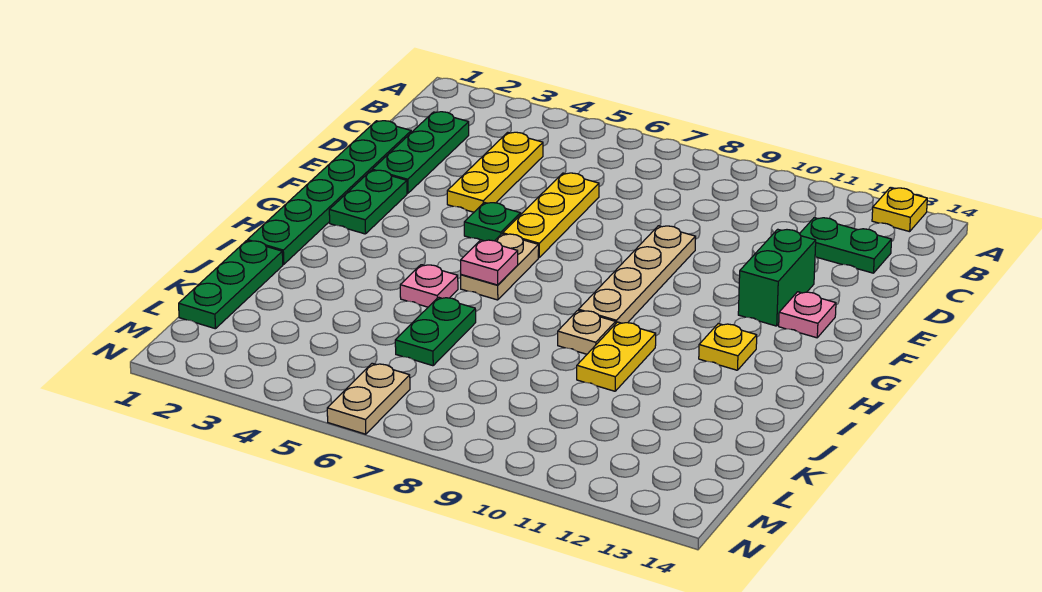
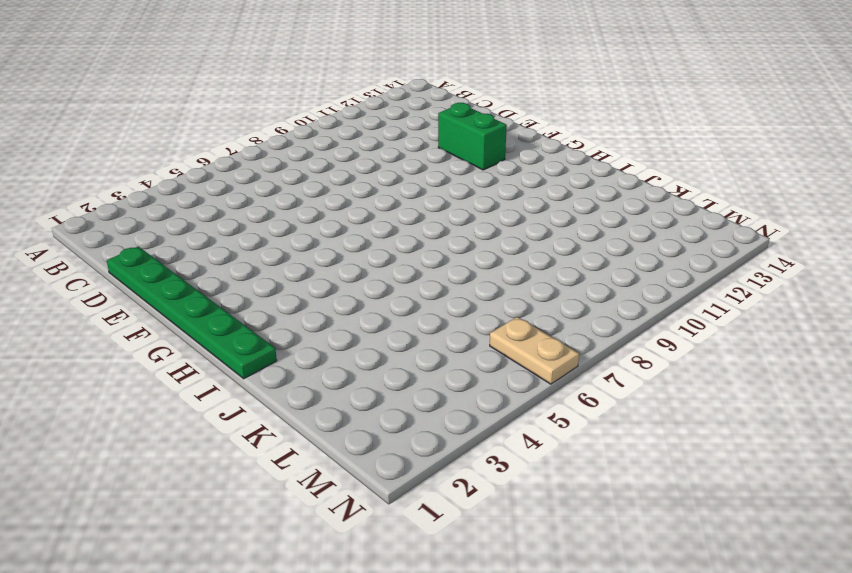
none -> yellow plate A13 level 1
none -> green plate C2:E2 level 1
none -> yellow plate C4:E4 level 1

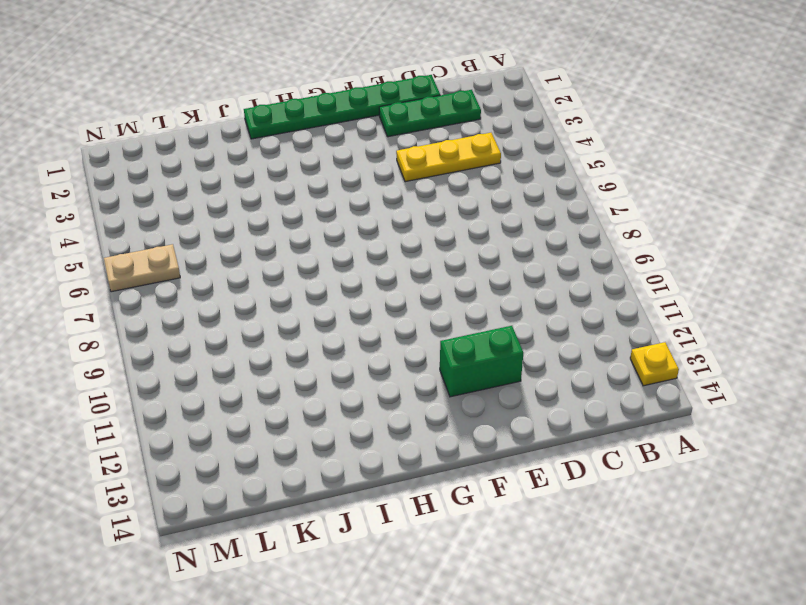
none -> green plate C12:C13 level 1
none -> yellow plate D6:F6 level 1
none -> tan plate E9:H9 level 1

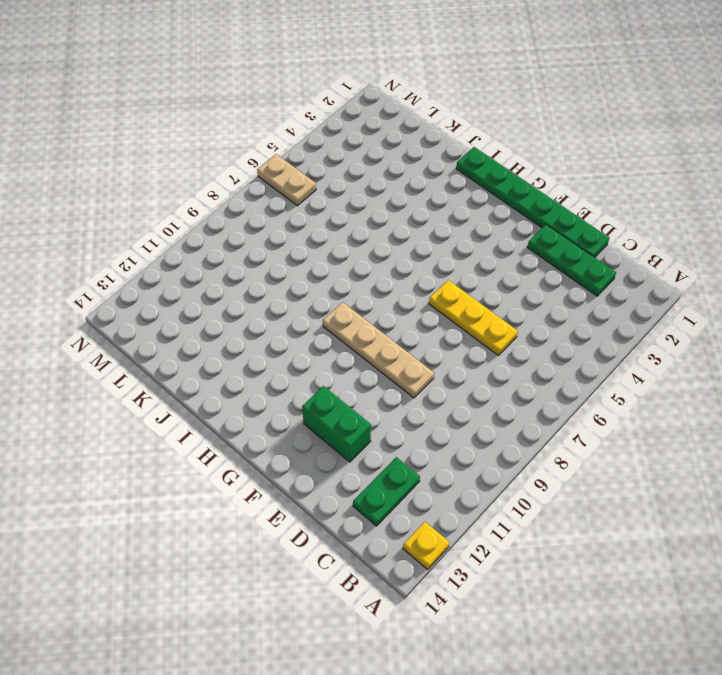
none -> yellow plate C4:E4 level 1
none -> green plate F2:G2 level 1
none -> green plate F5 level 1

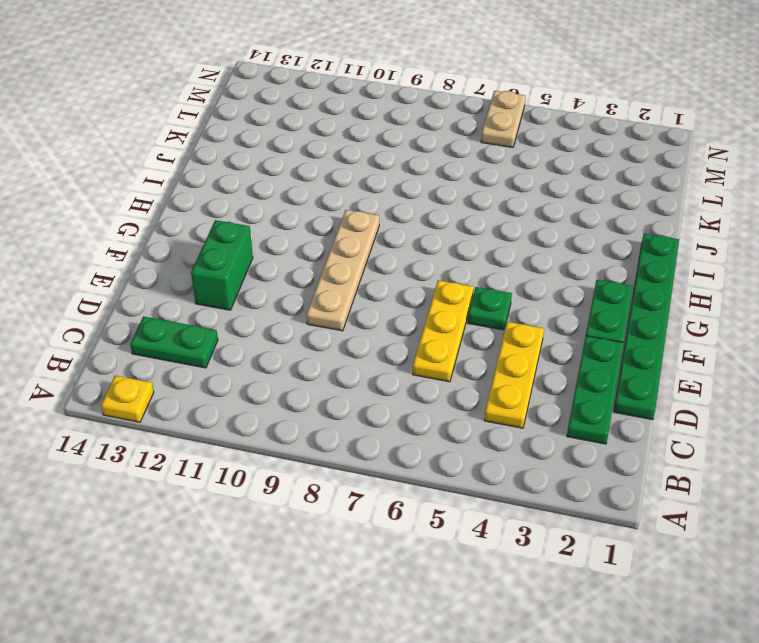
none -> pink plate F13 level 1
none -> tan plate G6:H6 level 1
none -> yellow plate H12 level 1

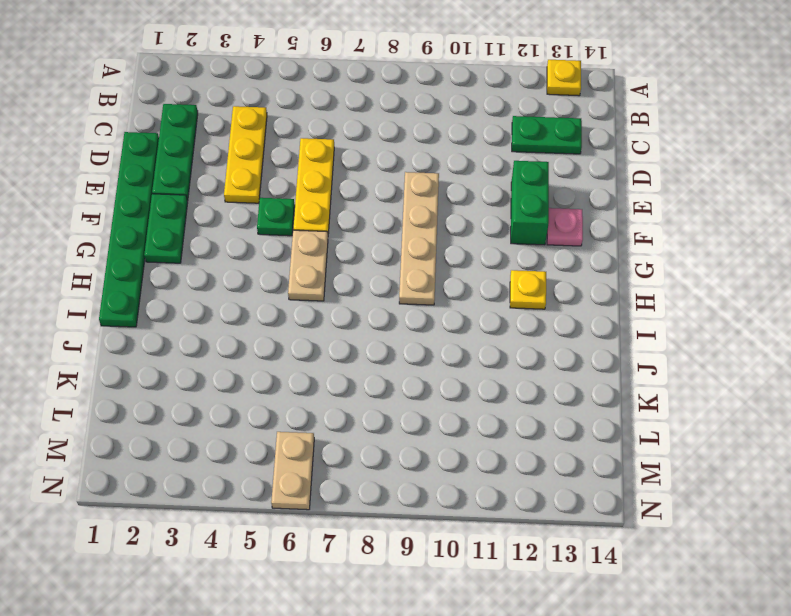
none -> pink plate I5 level 1
none -> tan plate I9 level 1
none -> yellow plate I10:J10 level 1

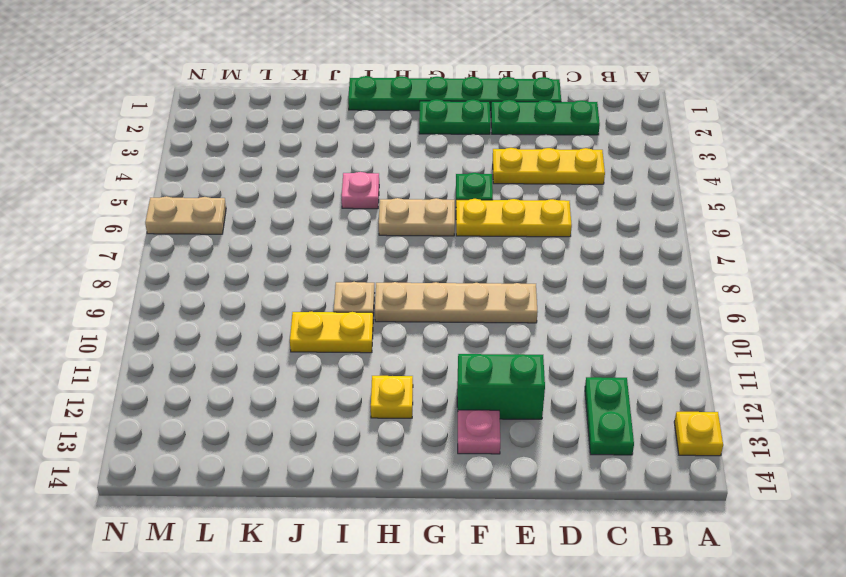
none -> green plate J1:L1 level 1
none -> green plate J6:K6 level 1
none -> pink plate H6 level 2

